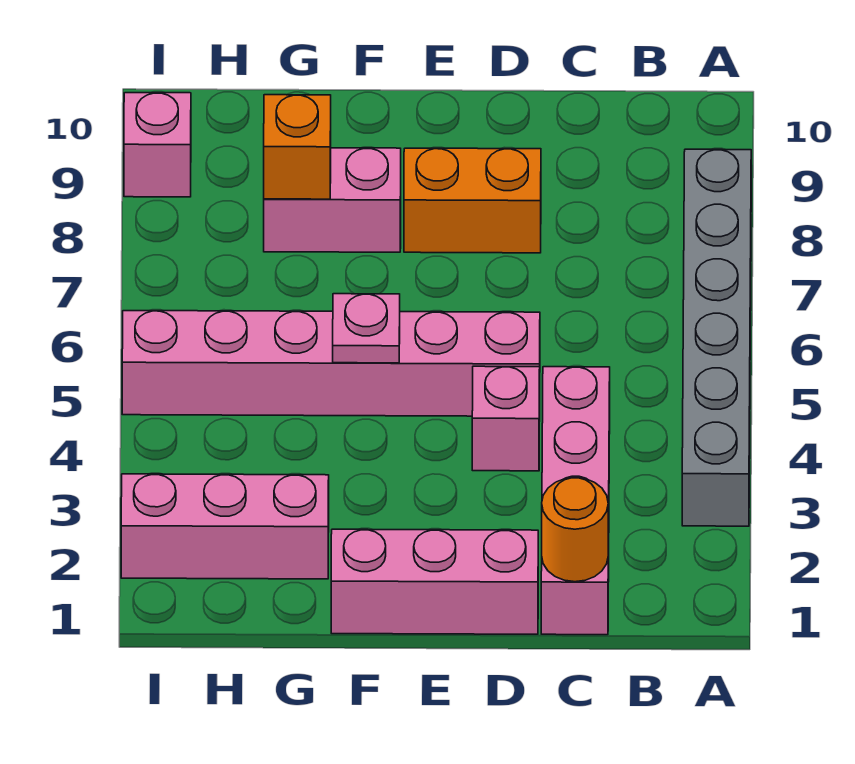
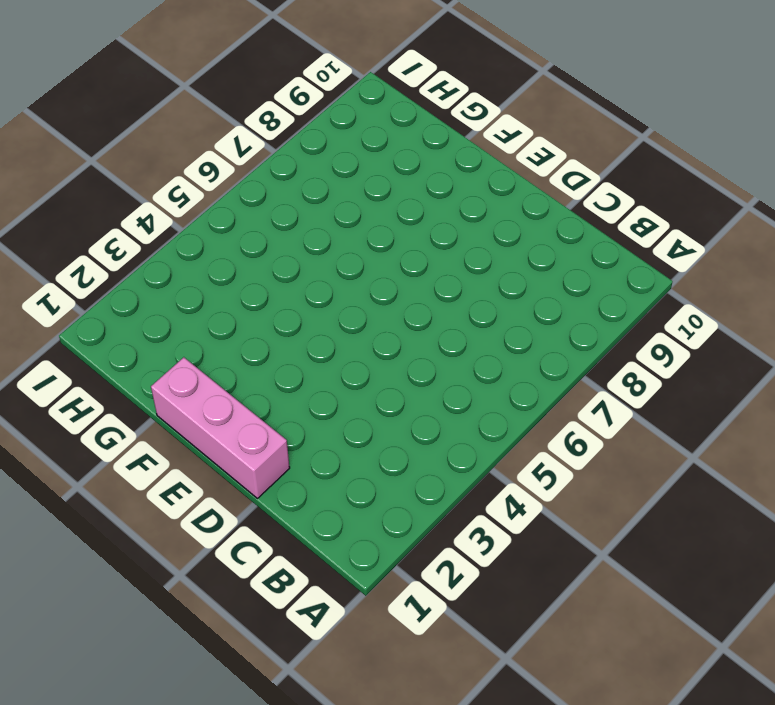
none -> grey brick A3:A8 level 1
none -> pink brick C1:C4 level 1
none -> pink brick D4 level 1

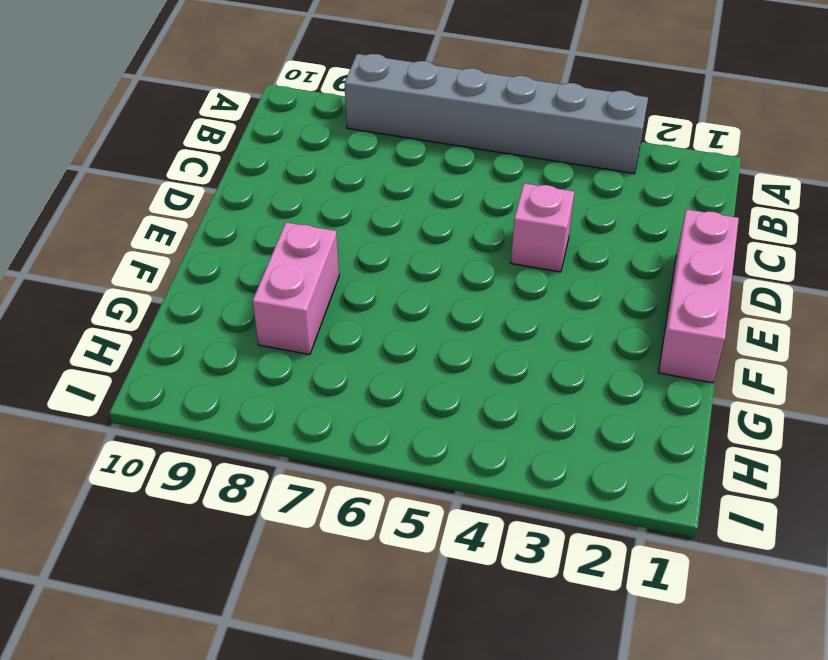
none -> pink brick C1:C4 level 1
none -> pink brick D5:I5 level 1
none -> orange brick D8:E8 level 1

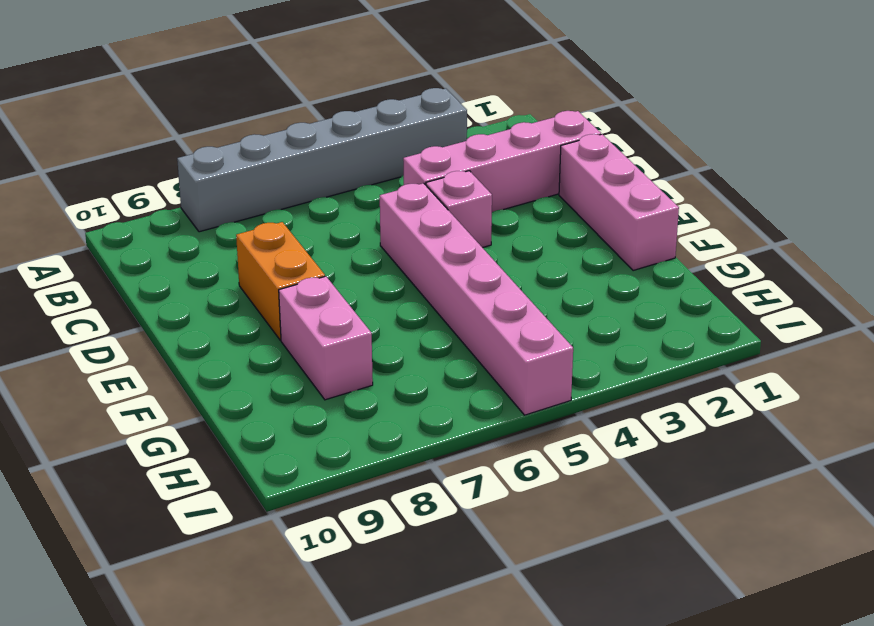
none -> pink brick G2:I2 level 1
none -> pink brick I9 level 1
none -> orange round brick C1 level 2

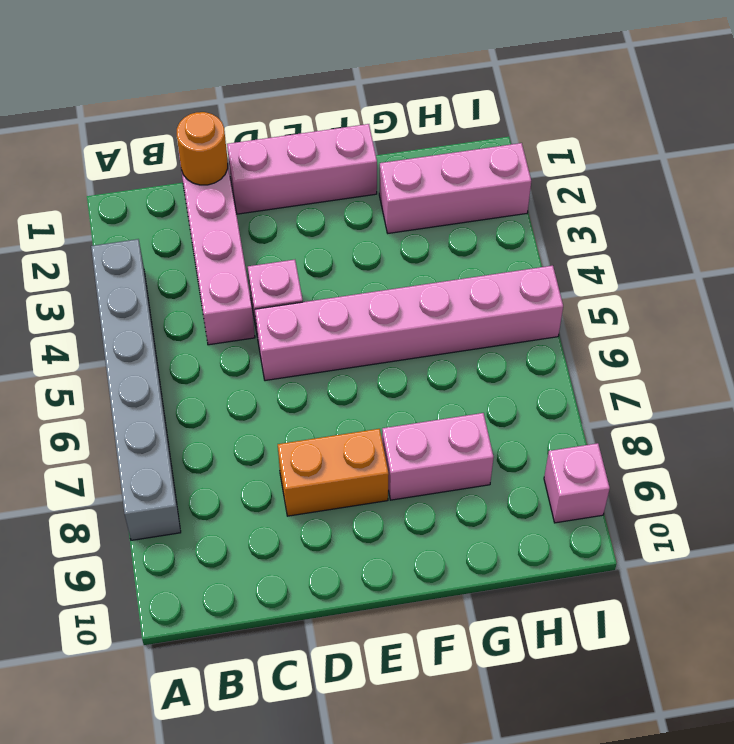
none -> pink plate F5 level 2
none -> orange brick G8 level 2

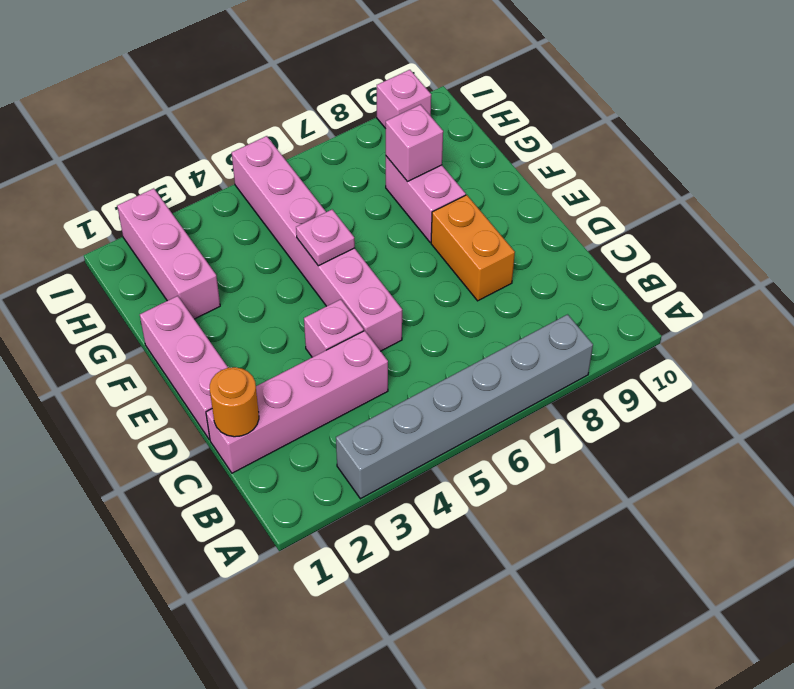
pink brick G8 level 2 -> orange brick G8 level 2

